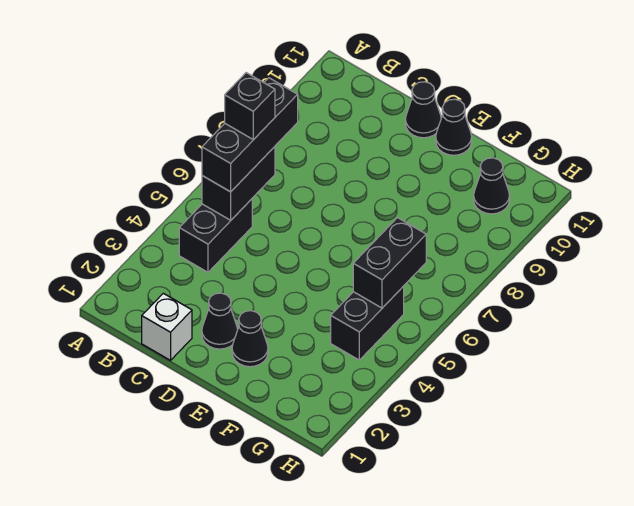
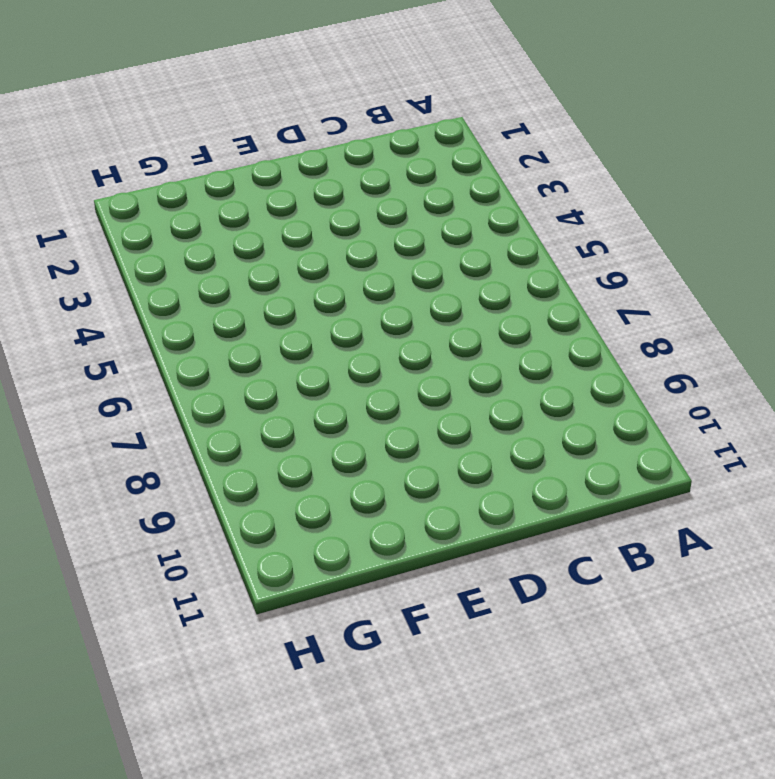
none -> black brick B4:B5 level 1
none -> white brick C1 level 1
none -> black cone D2 level 1

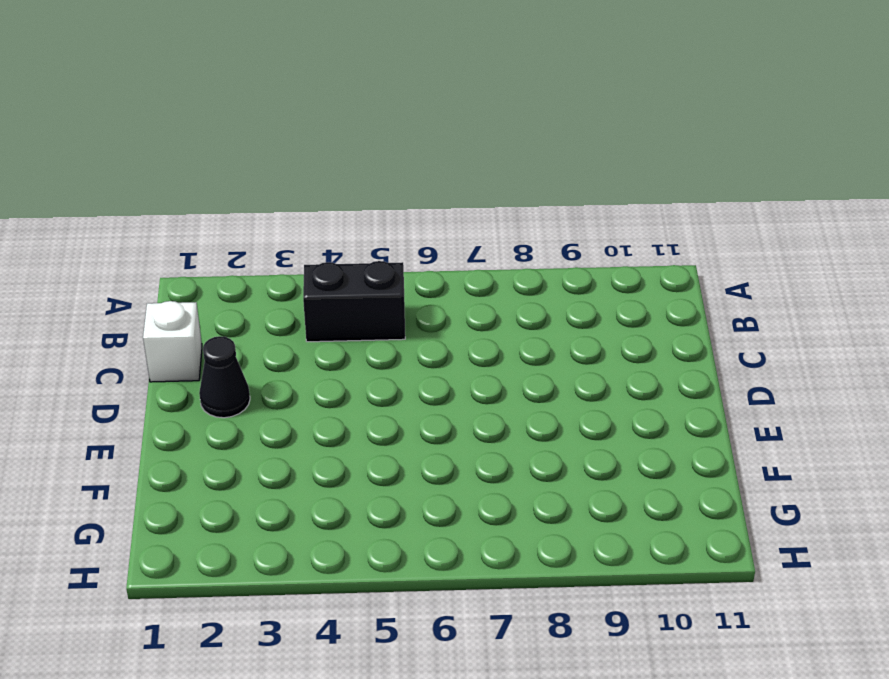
none -> black cone D11 level 1
none -> black cone E2 level 1
none -> black cone E11 level 1

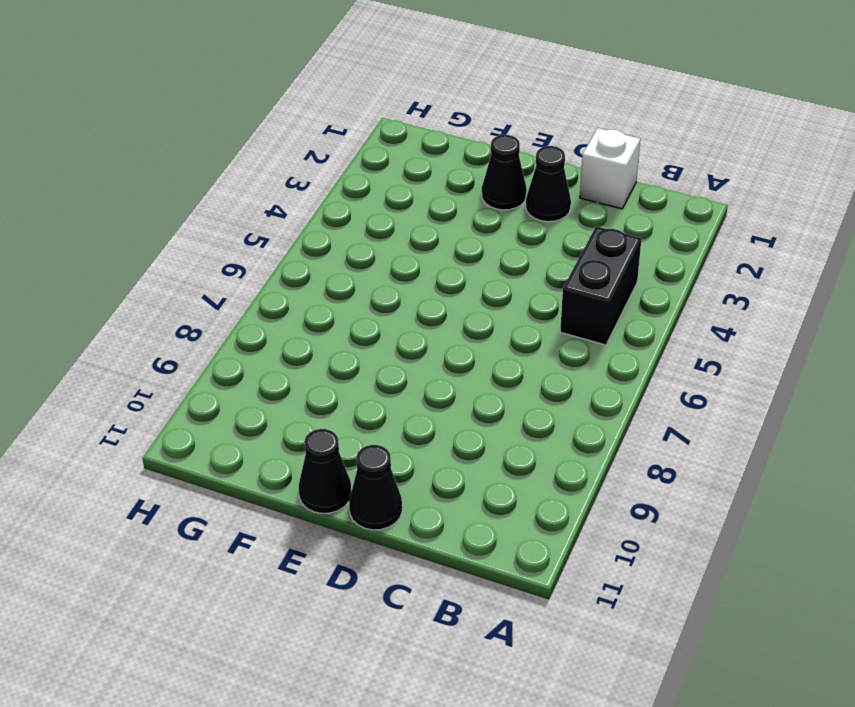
none -> black brick G4:G5 level 1
none -> black cone G10 level 1
none -> black brick B5:B6 level 2

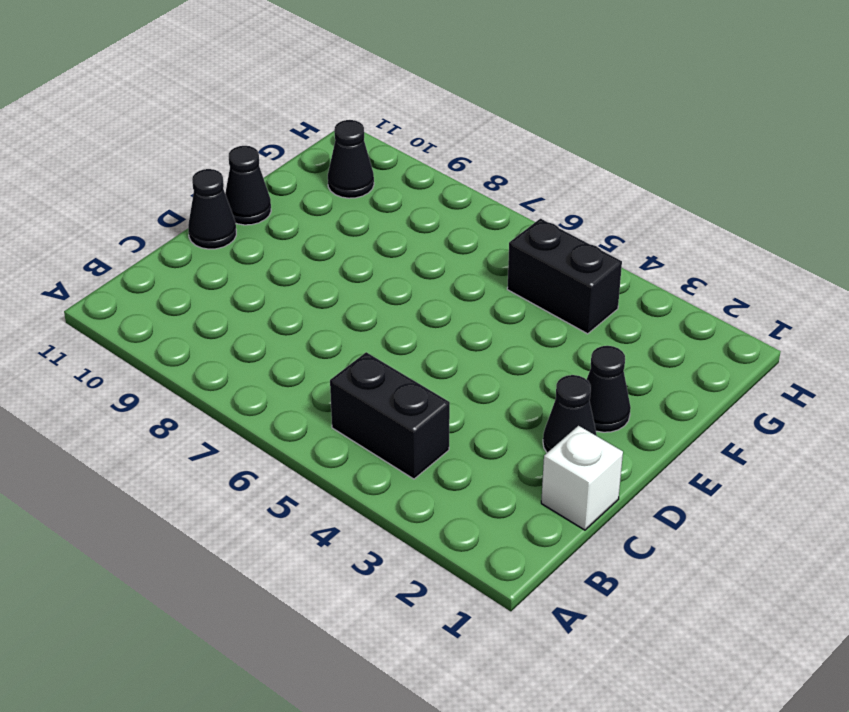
none -> black brick B5:B6 level 2
none -> black brick G5:G6 level 2
none -> black brick B5:B7 level 3

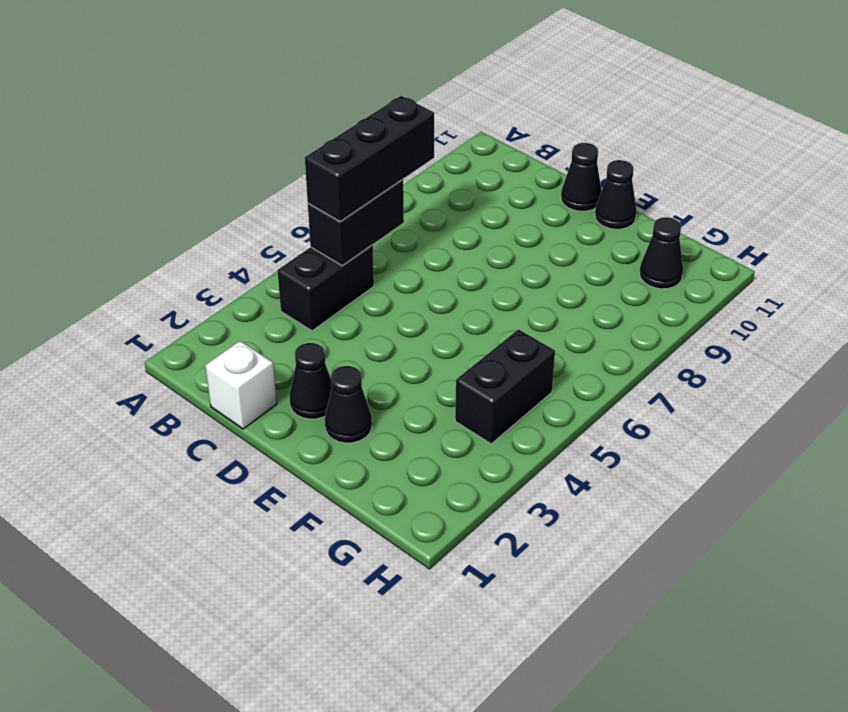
none -> black brick G5:G6 level 2
none -> black brick B6 level 4

